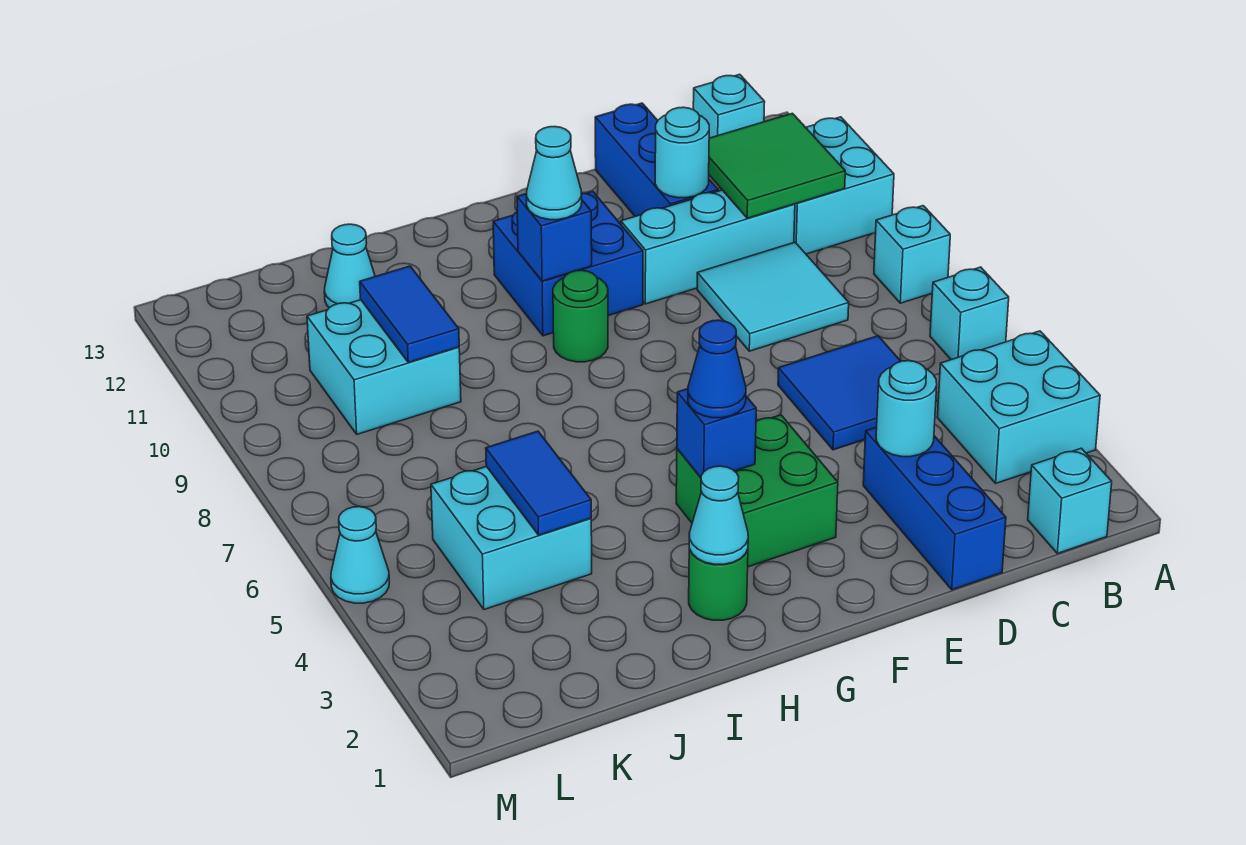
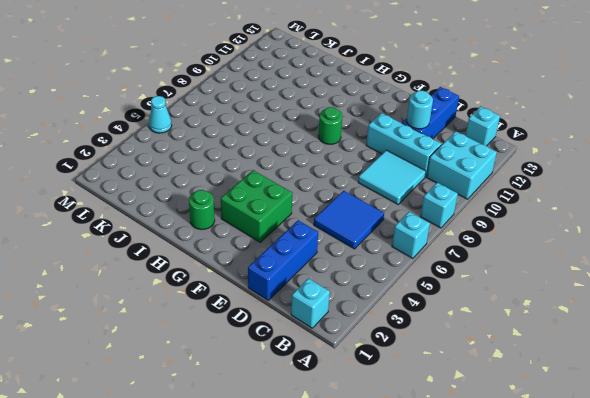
none -> cyan brick A3:B4 level 1
none -> blue brick F10:G11 level 1
none -> cyan brick J4:K5 level 1

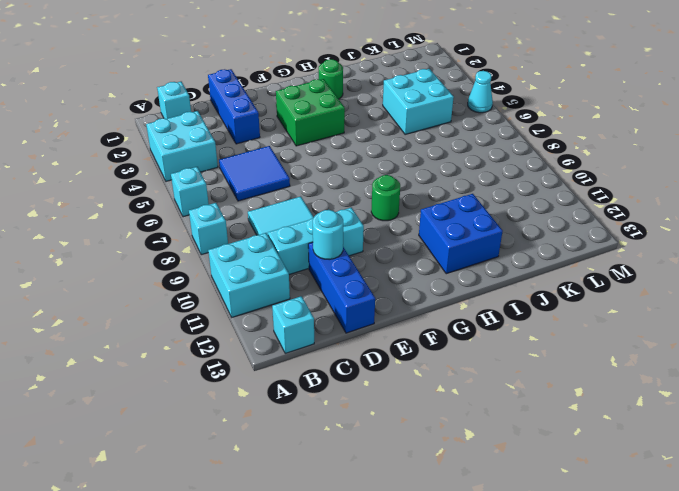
blue brick H11:I12 level 1 -> blue brick F10:G11 level 1
none -> cyan brick J9:K10 level 1
none -> cyan cone J12 level 1
none -> green tile B10:C11 level 2

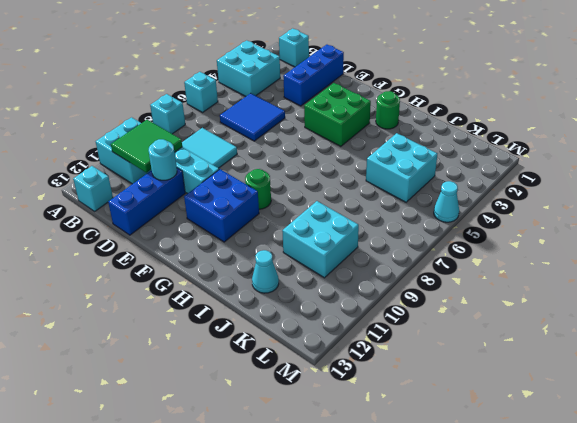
none -> cyan round brick D3 level 2
none -> blue brick G4 level 2
none -> blue brick G10 level 2

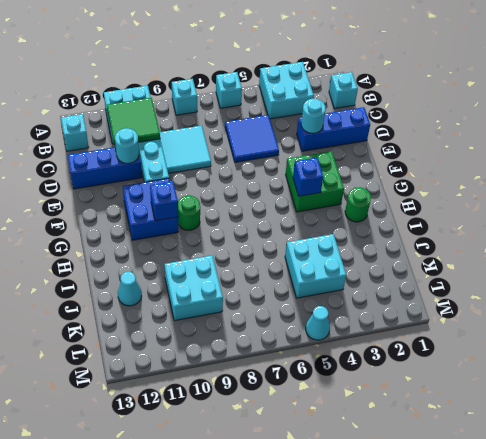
none -> cyan cone H2 level 2
none -> blue tile J4:J5 level 2
none -> blue tile J9:J10 level 2

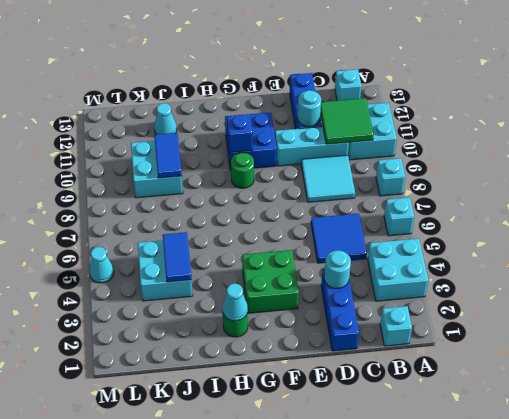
none -> blue brick G4 level 2
none -> blue cone G4 level 3
none -> cyan cone G10 level 3

